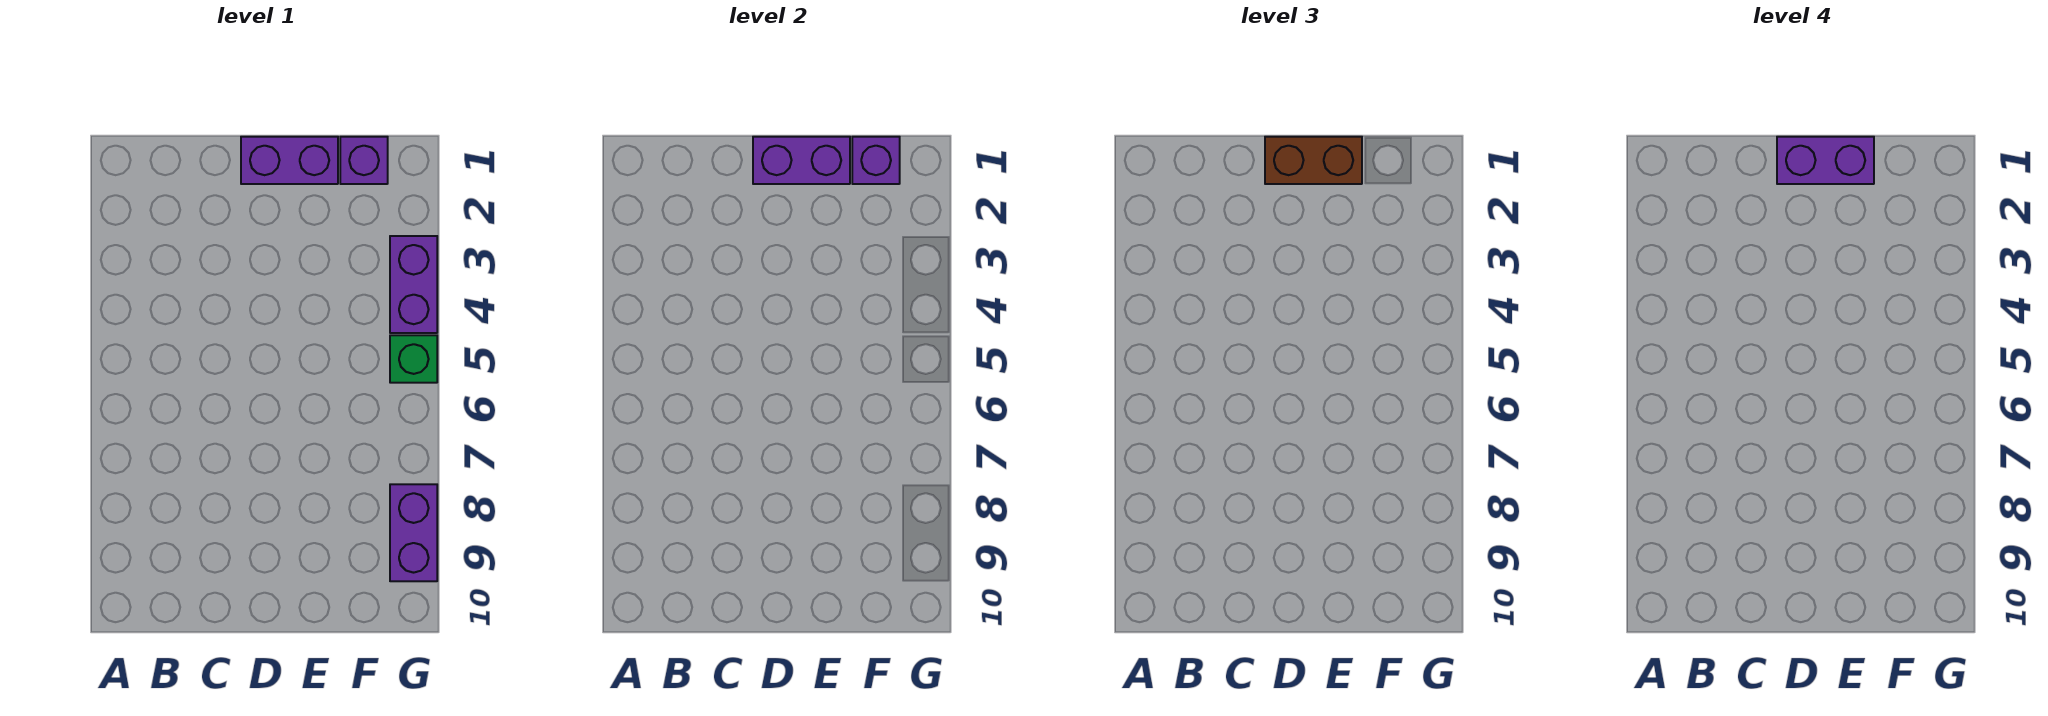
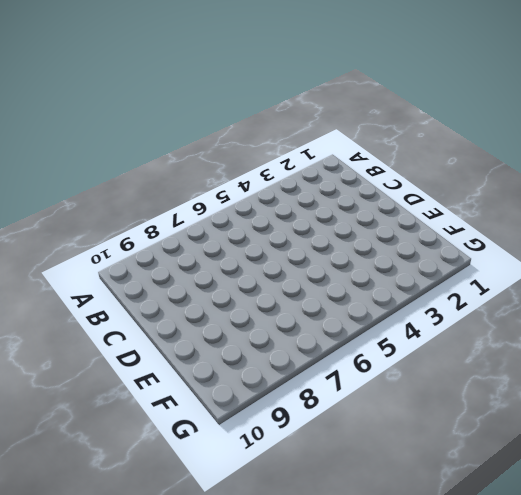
none -> purple brick D1:E1 level 1
none -> purple brick F1 level 1

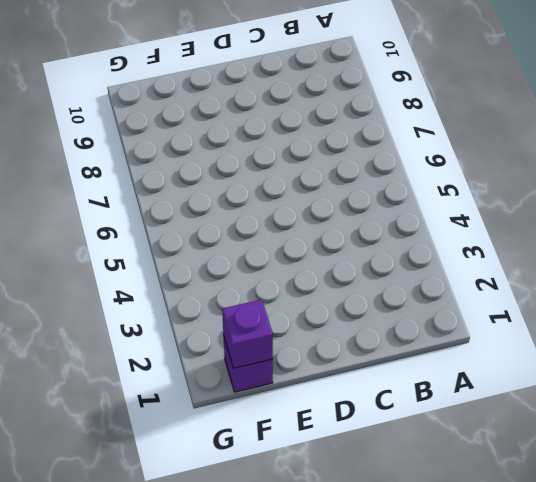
none -> purple brick D1:E1 level 1
none -> purple brick G3:G4 level 1

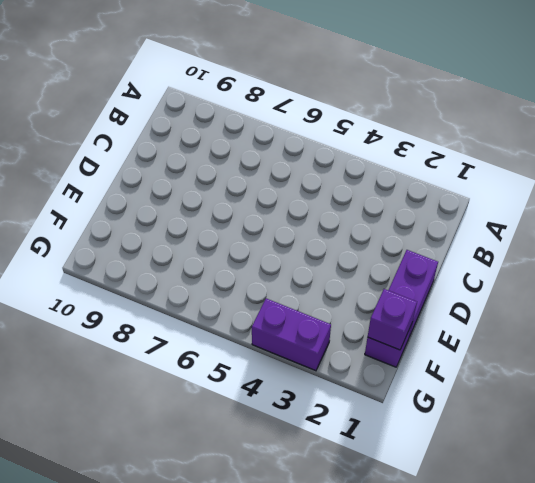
none -> green brick G5 level 1
none -> purple brick G8:G9 level 1

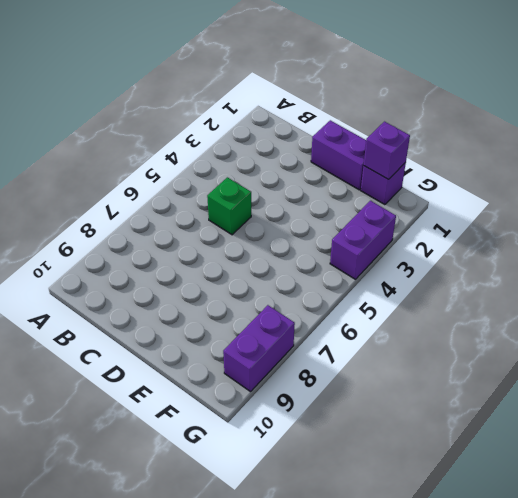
green brick C5 level 1 -> green brick G5 level 1
none -> purple brick D1:E1 level 2
none -> brown brick D1:E1 level 3

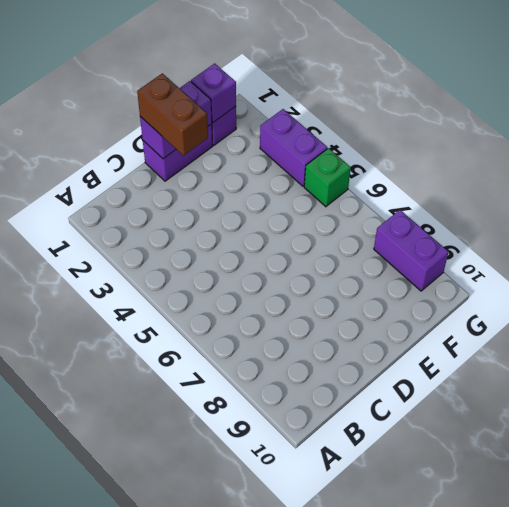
brown brick D1:D2 level 3 -> brown brick D1:E1 level 3
none -> purple brick D1:E1 level 4

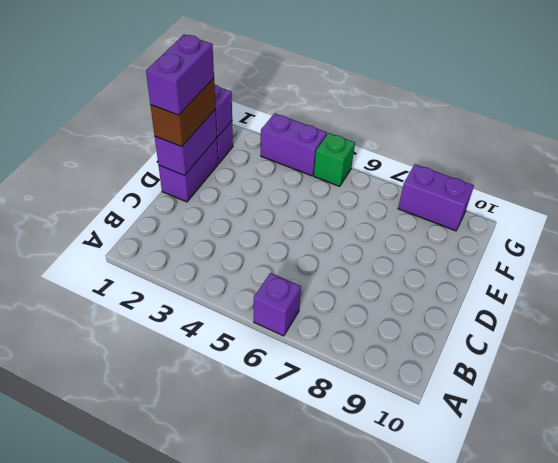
purple brick A6 level 1 -> none

